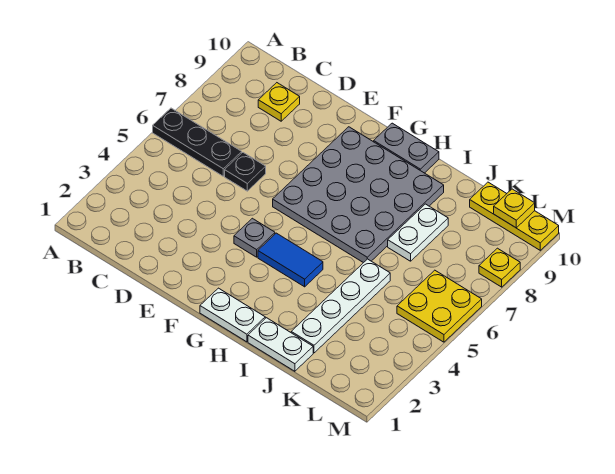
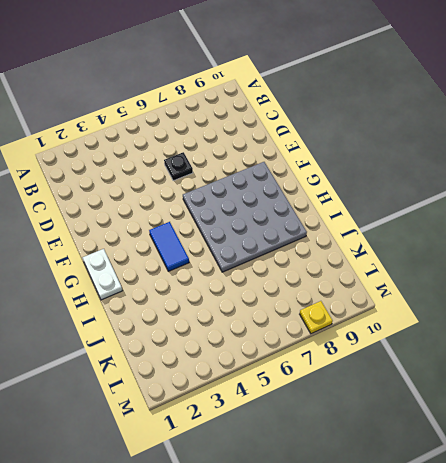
none -> black plate A6:C6 level 1
none -> yellow plate C9 level 1
none -> grey plate F4 level 1

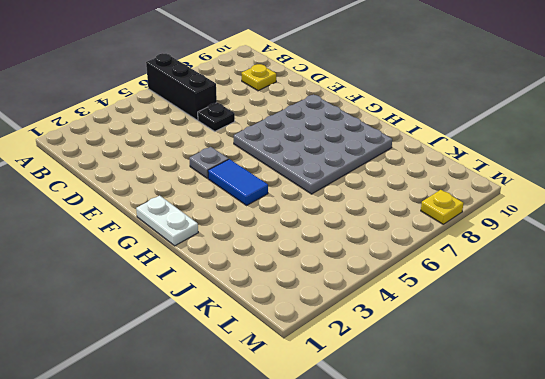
black brick A6:C6 level 1 -> black plate A6:C6 level 1
none -> grey plate G10:H10 level 1
none -> white plate I1:J1 level 1
none -> white plate J2:J5 level 1

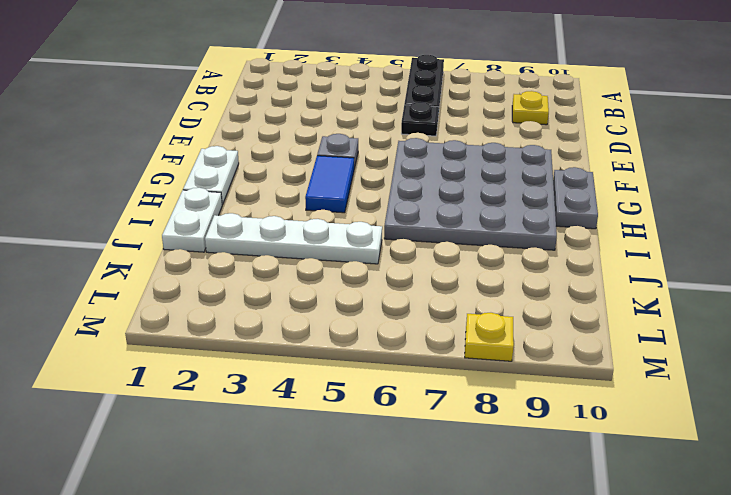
none -> white plate J7:J8 level 1
none -> yellow plate K10:M10 level 1
none -> yellow plate L5:M6 level 1

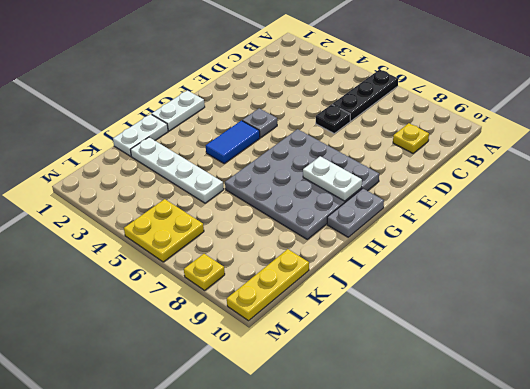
white plate G8:G9 level 2 -> white plate J7:J8 level 1
none -> yellow plate L10 level 2

